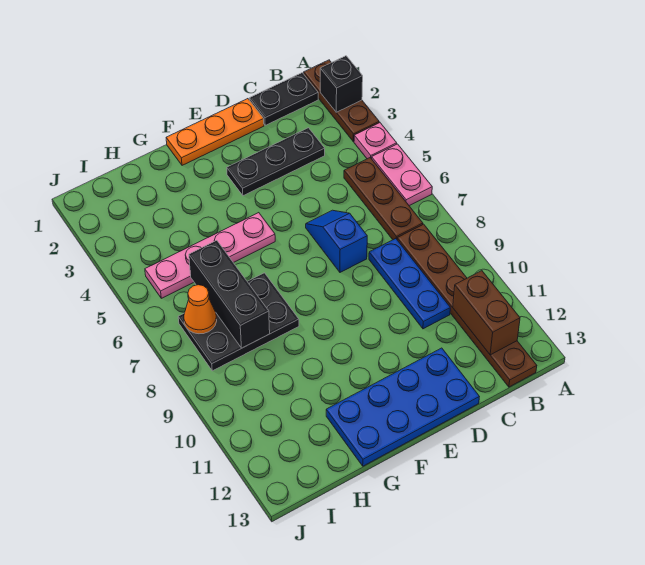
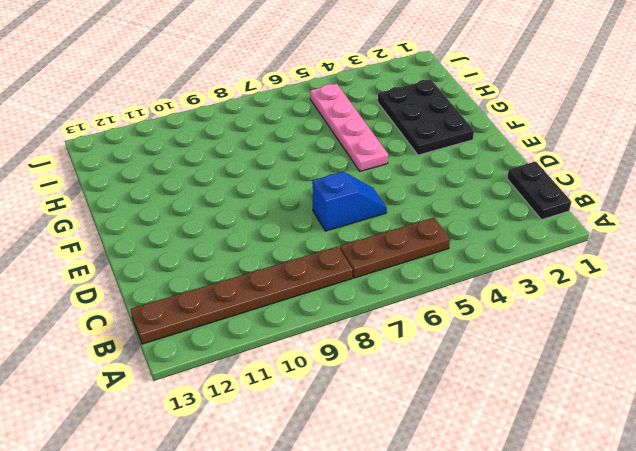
black plate F2:H3 level 1 -> black plate G7:I8 level 1
none -> brown plate A1:A3 level 1
none -> pink plate A4 level 1
none -> pink plate A5:A6 level 1

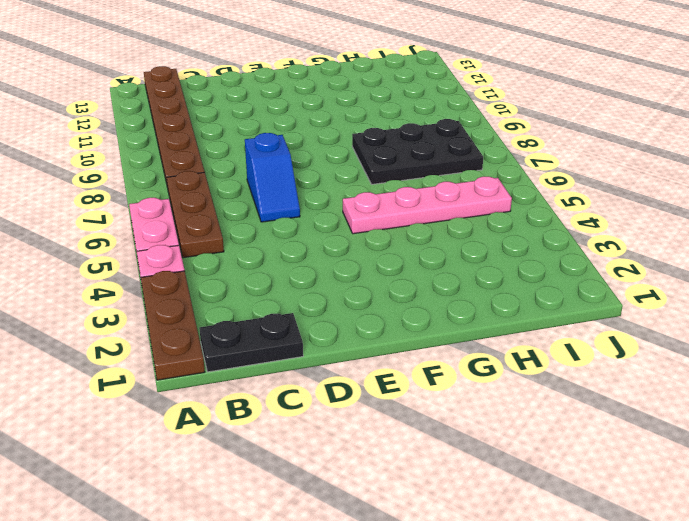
none -> black plate C3:E3 level 1
none -> blue plate C8:C10 level 1
none -> orange plate D1:F1 level 1

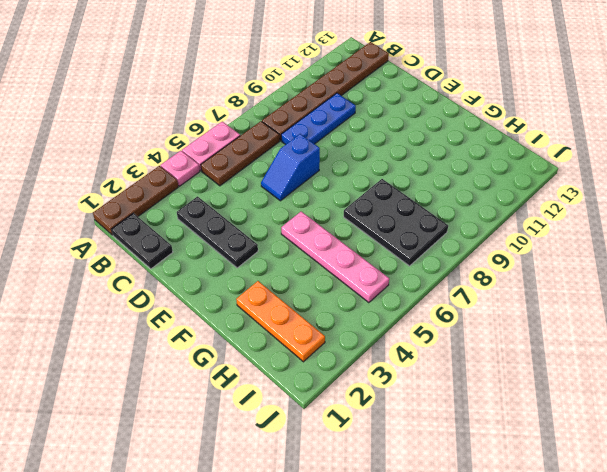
orange plate G2:I2 level 1 -> orange plate D1:F1 level 1
none -> blue plate D12:G13 level 1
none -> black brick A2 level 2
none -> brown brick B11:B12 level 2

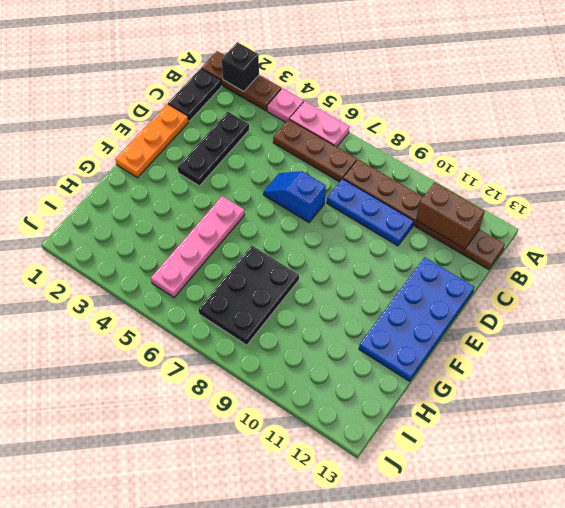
none -> black brick H6:H8 level 2
none -> orange cone I7 level 2

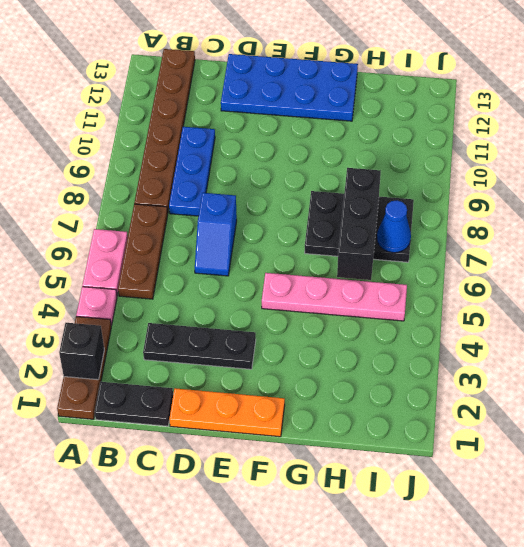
blue cone I7 level 2 -> orange cone I7 level 2
none -> brown brick B11:B12 level 2

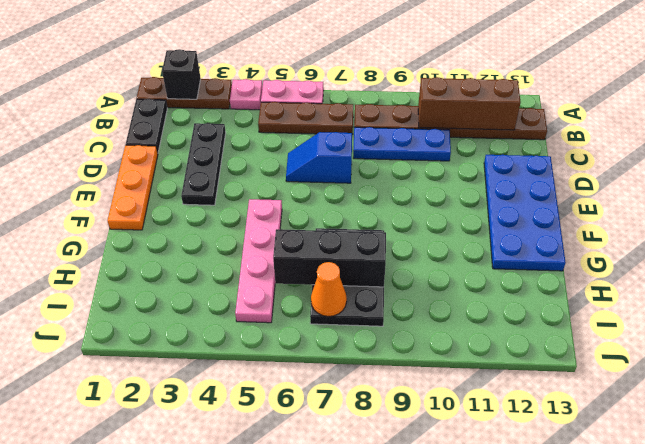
brown brick B10:B12 level 2 -> brown brick B11:B12 level 2

